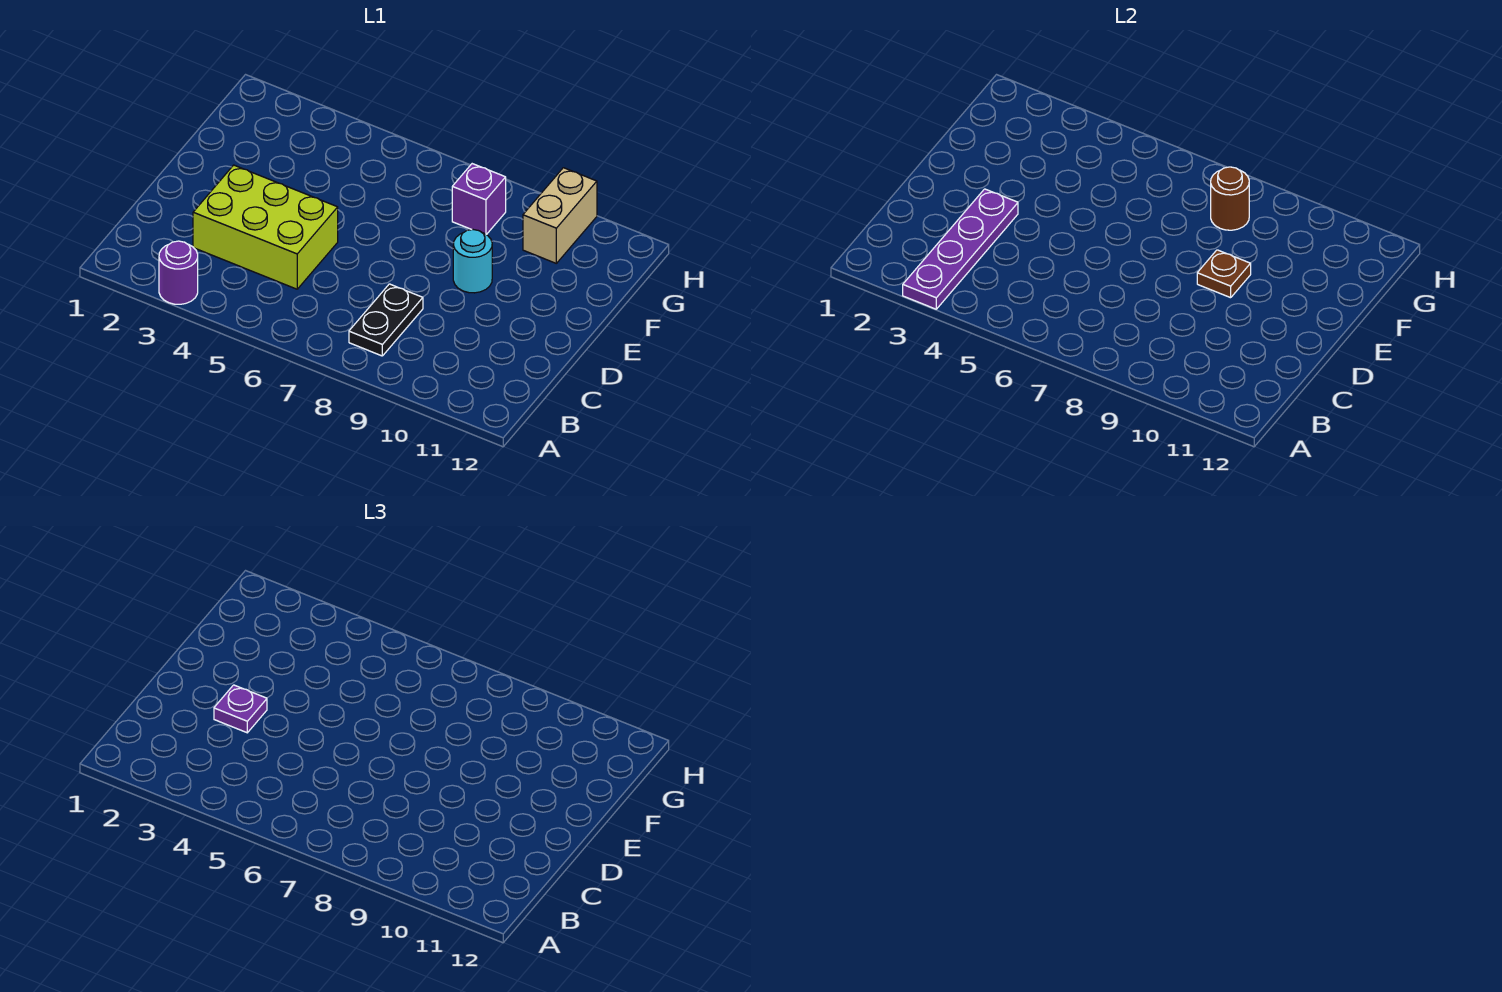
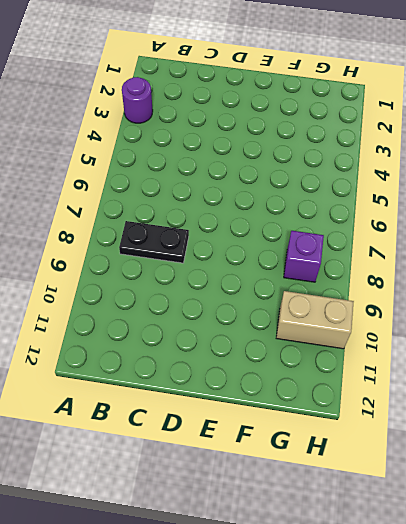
none -> lime brick C3:D5 level 1
none -> cyan round brick E9 level 1

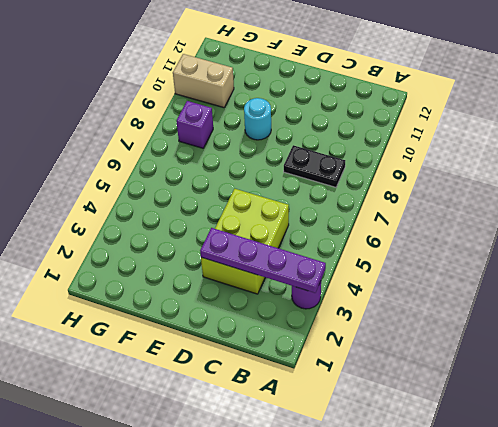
none -> brown plate E9 level 2
none -> brown round brick G8 level 2

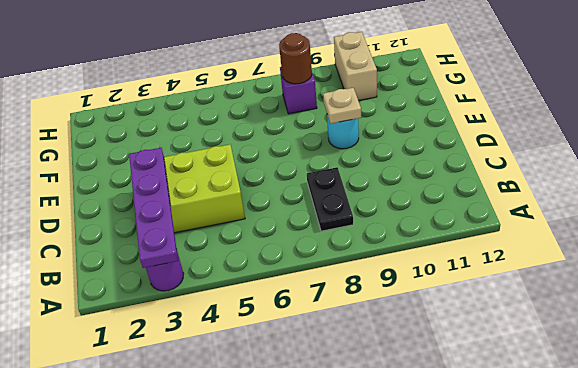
tan plate E9 level 2 -> brown plate E9 level 2
none -> purple plate D3 level 3

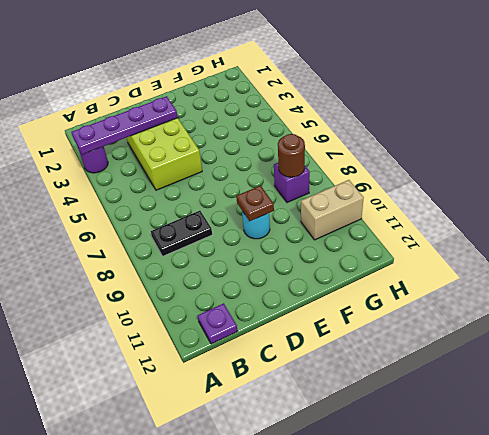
purple plate B12 level 1 -> purple plate D3 level 3

